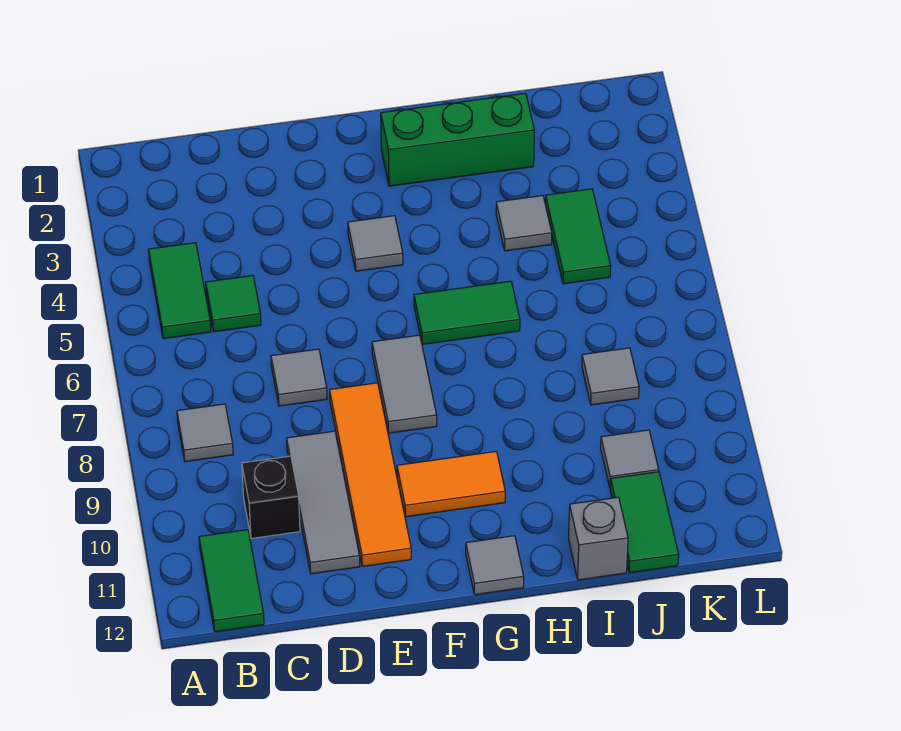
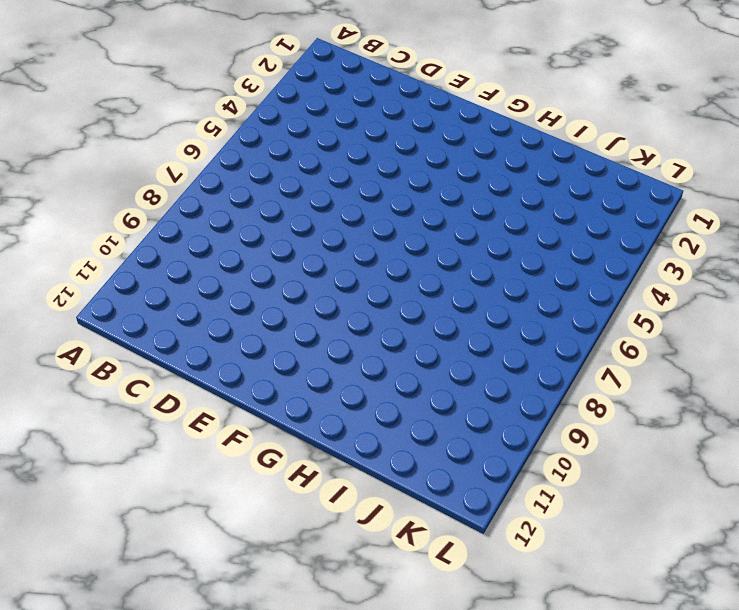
none -> green tile B4:B5 level 1
none -> grey tile B8 level 1
none -> green tile B11:B12 level 1

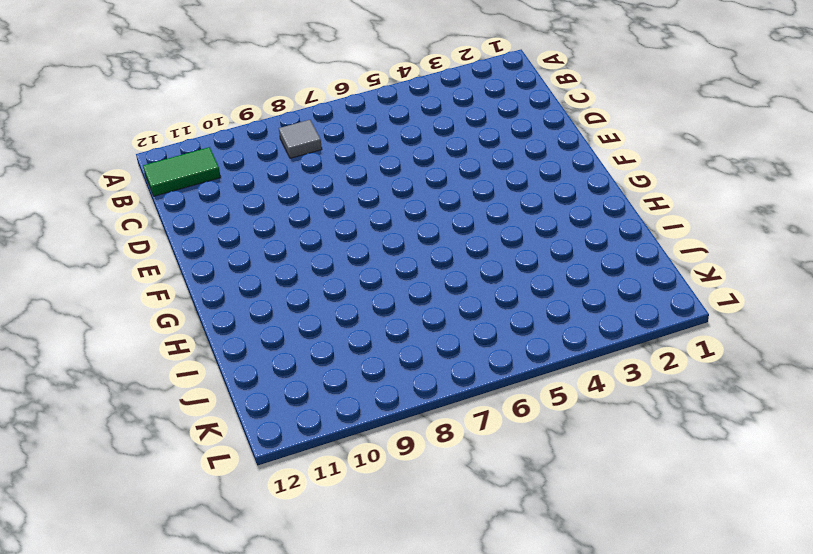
none -> green tile B4:B5 level 1
none -> green tile C5 level 1
none -> black brick C10 level 1

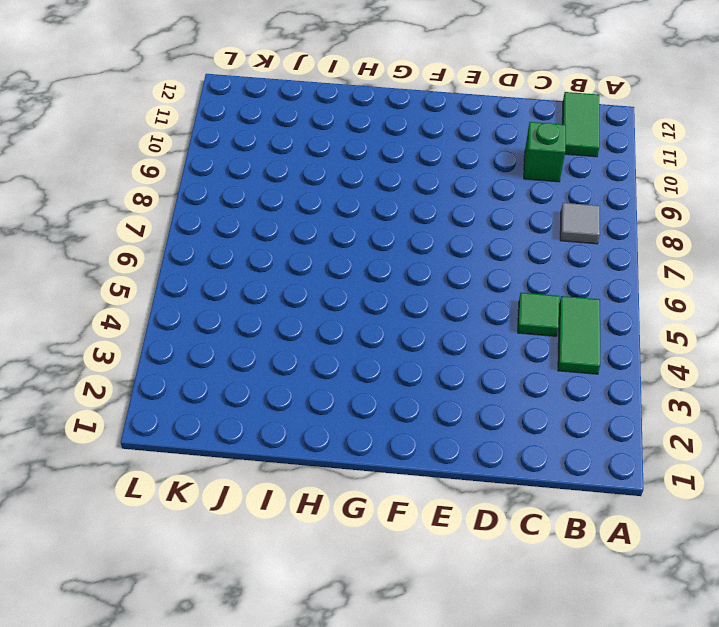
green brick C10 level 1 -> black brick C10 level 1
none -> grey tile D7 level 1
none -> grey tile D9:D11 level 1
none -> orange tile E8:E11 level 1

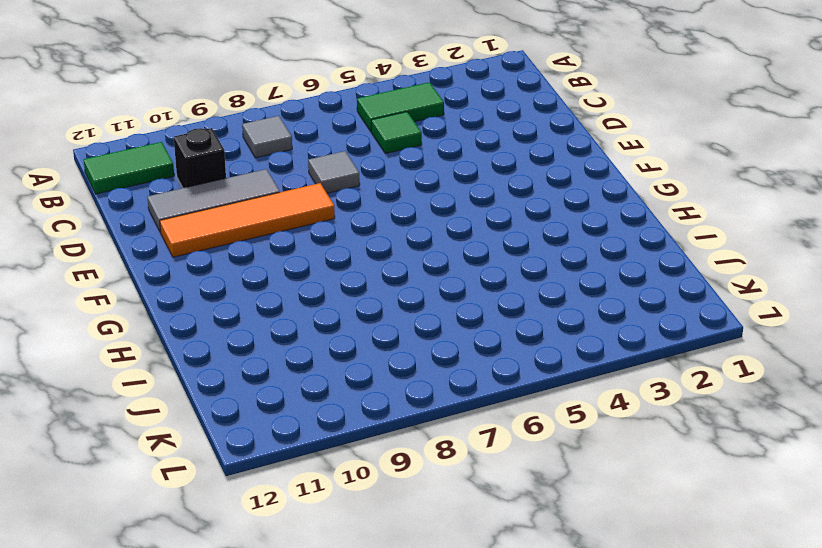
none -> grey tile F4 level 1
none -> grey tile F7:F8 level 1
none -> orange tile F10:G10 level 1

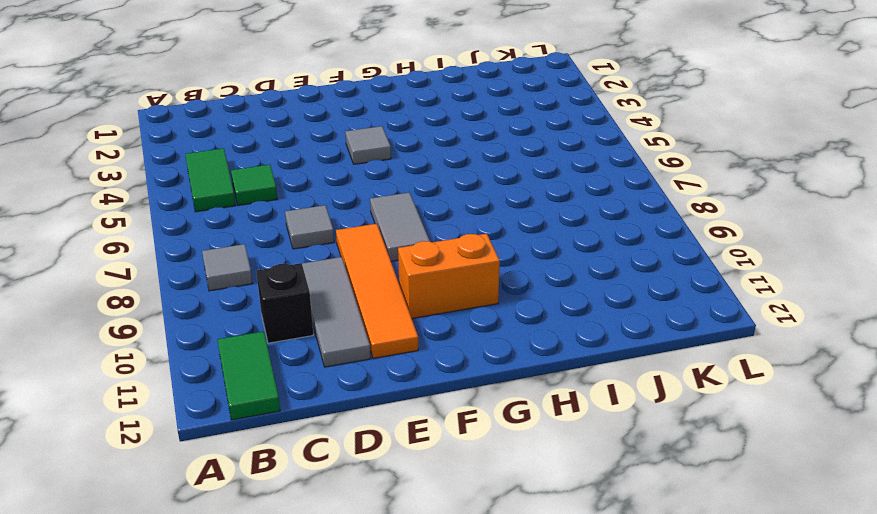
orange brick F10:G10 level 1 -> orange tile F10:G10 level 1
none -> green brick G2:I2 level 1
none -> green tile G6:H6 level 1
none -> grey tile G12 level 1

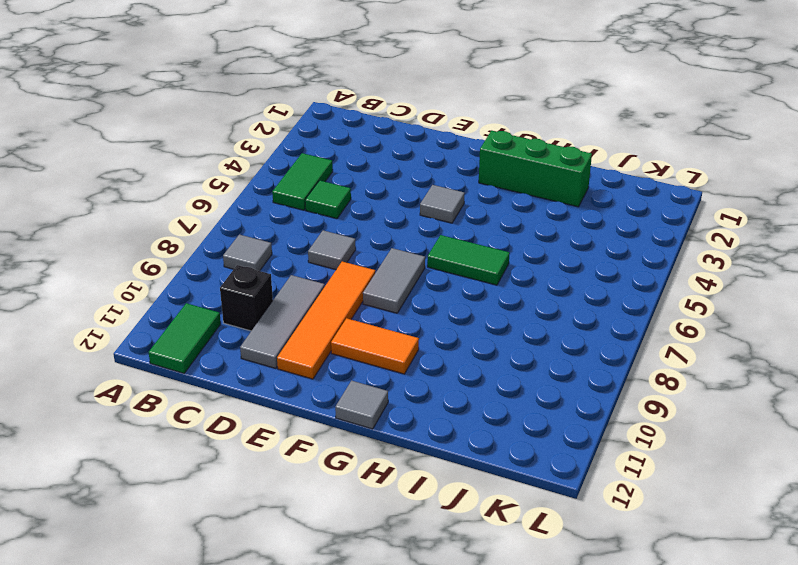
none -> grey tile I4 level 1
none -> grey brick I12 level 1
none -> green tile J4:J5 level 1

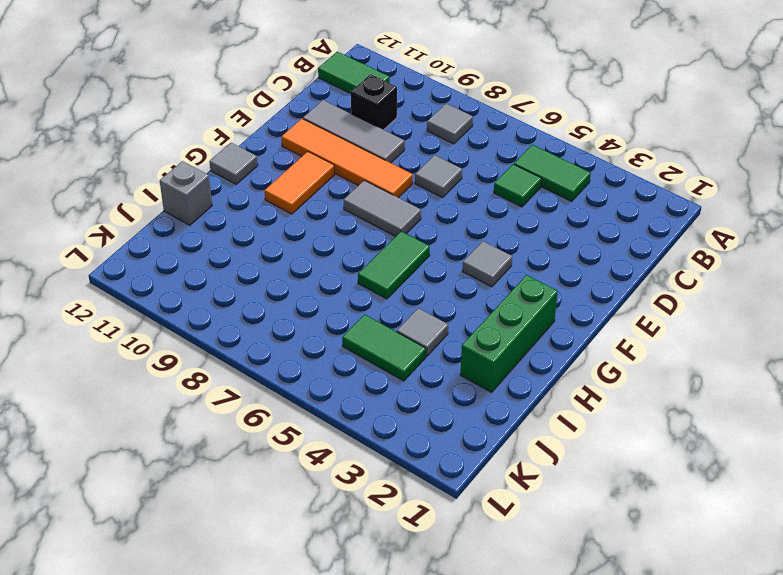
none -> grey tile J8 level 1
none -> grey tile J10 level 1
none -> green tile J11:J12 level 1

